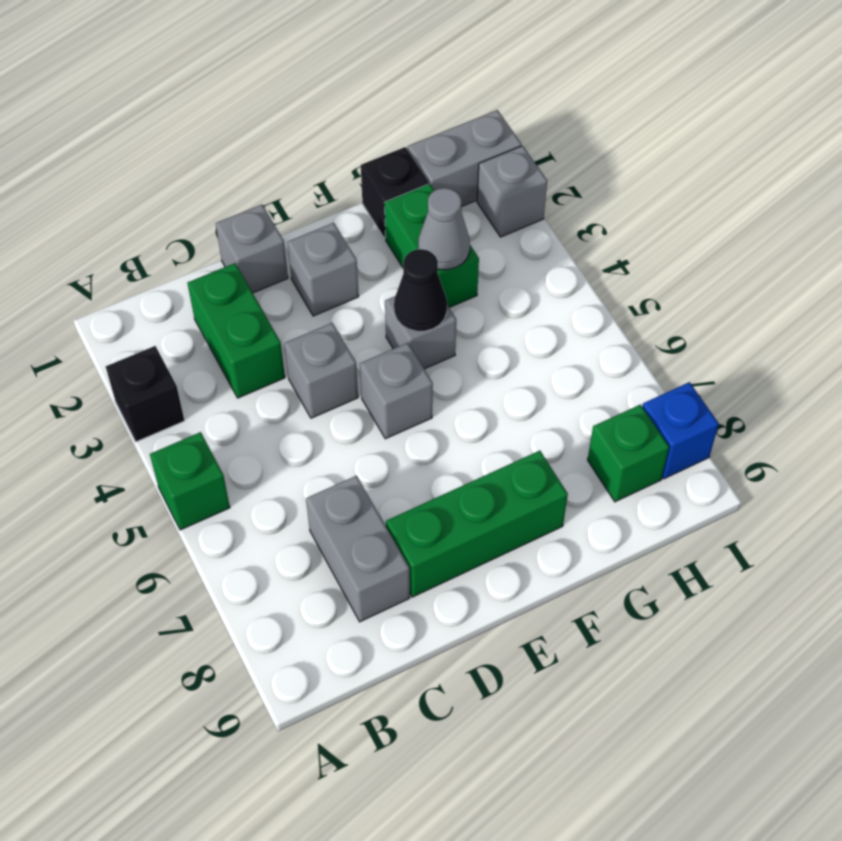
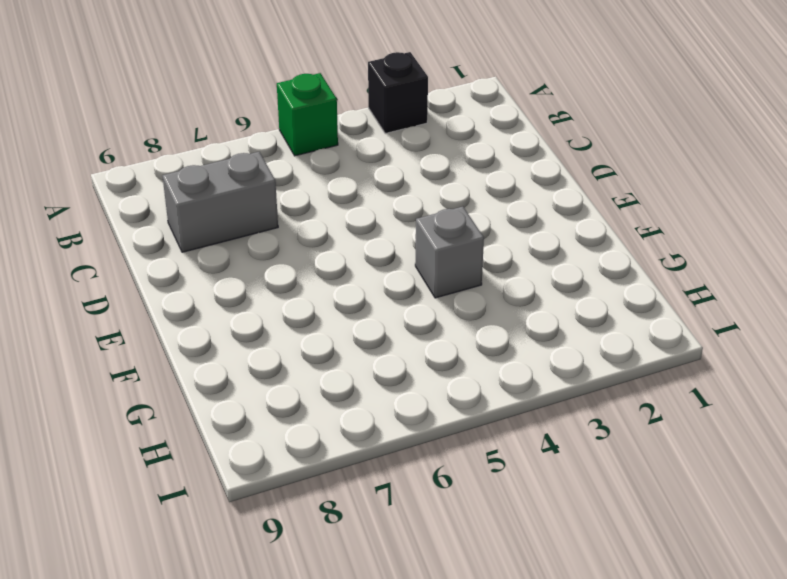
none -> green brick C2:C3 level 1
none -> grey brick D1 level 1
none -> grey brick D4 level 1

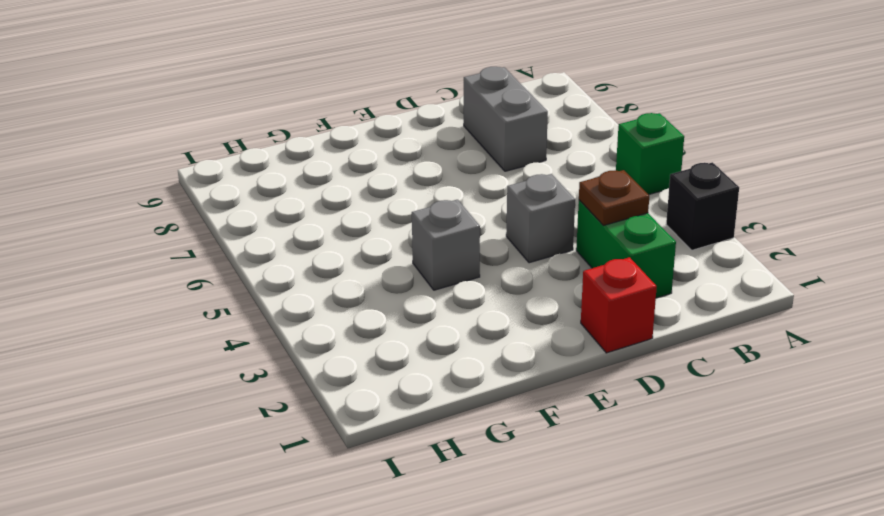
brown plate C3 level 2 -> none
red brick D1 level 1 -> grey brick D1 level 1
none -> green brick D8:F8 level 1
none -> grey brick E2 level 1
none -> grey brick E5 level 1

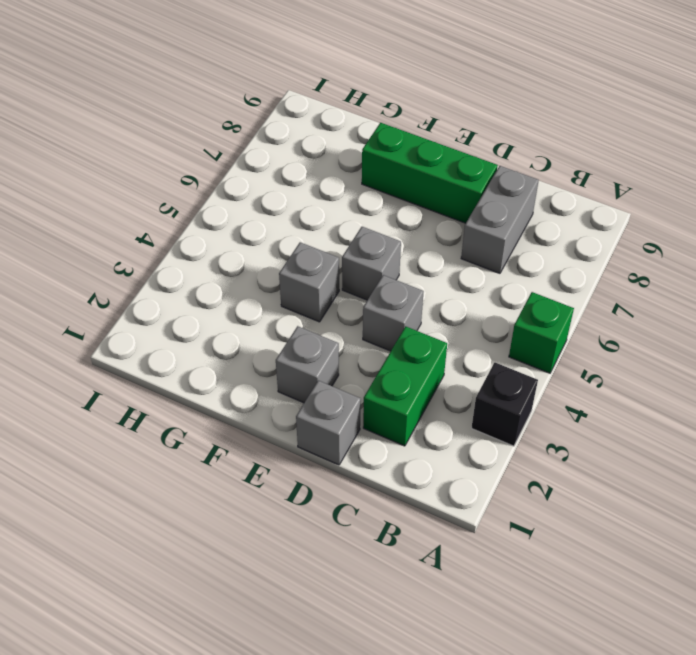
none -> black brick G1 level 1
none -> green brick G2:G3 level 1
none -> grey brick H1:I1 level 1

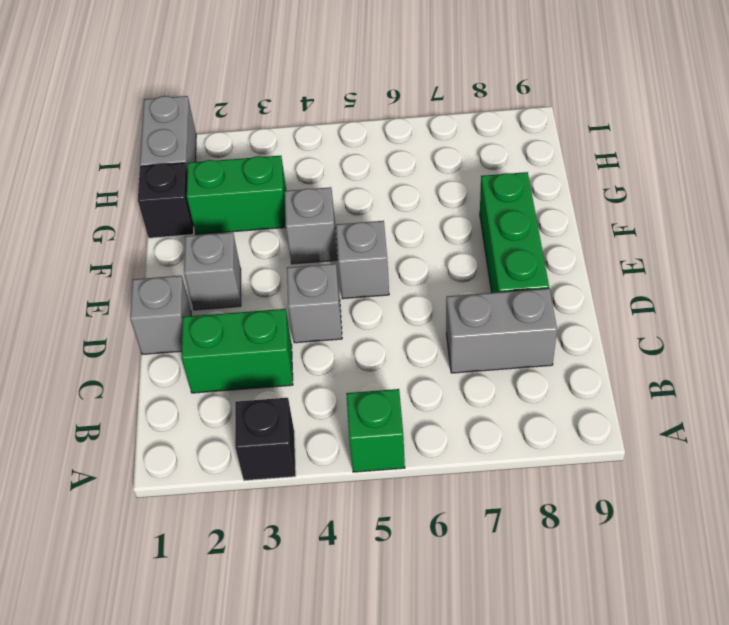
none -> green brick H8 level 1
none -> grey brick I2 level 1
none -> blue brick I8 level 1

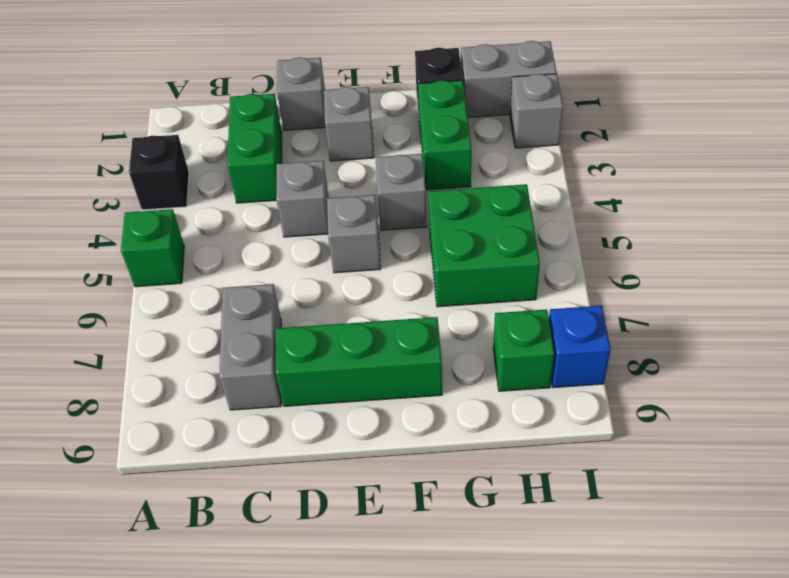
green brick G5:H6 level 1 -> none
none -> black cone F4 level 2
none -> grey cone G3 level 2

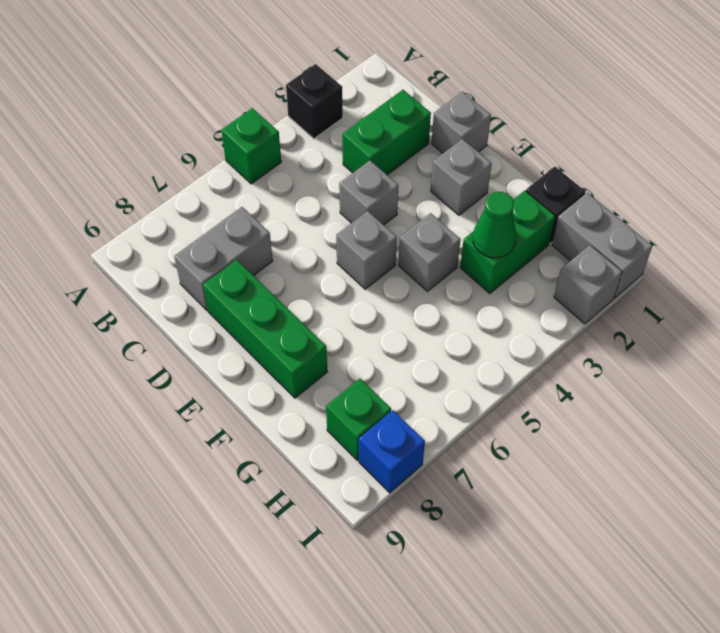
green cone G3 level 2 -> grey cone G3 level 2
none -> black cone F4 level 2

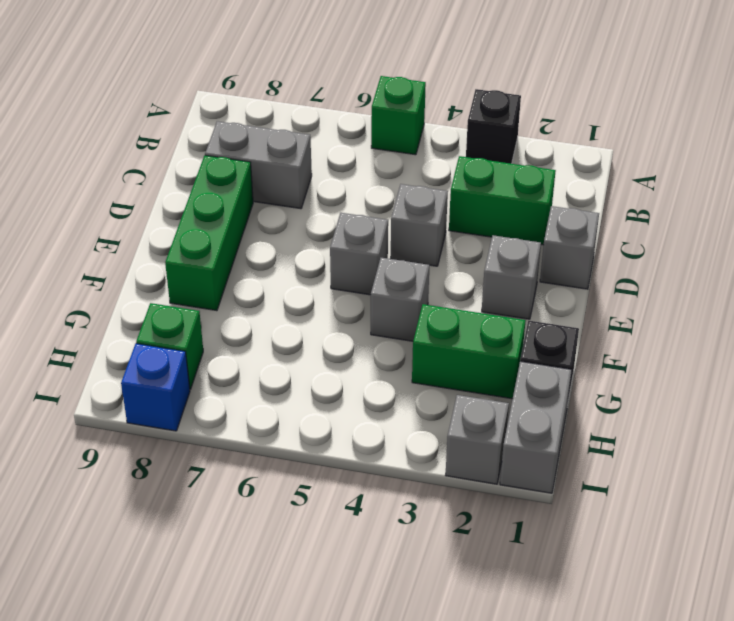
none -> black cone F4 level 2
none -> grey cone G3 level 2

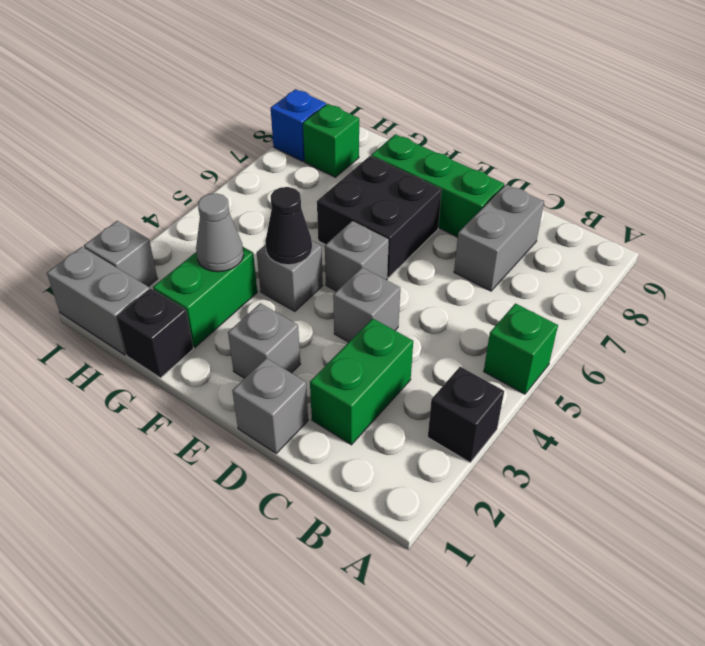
black brick E6:F7 level 1 -> none

